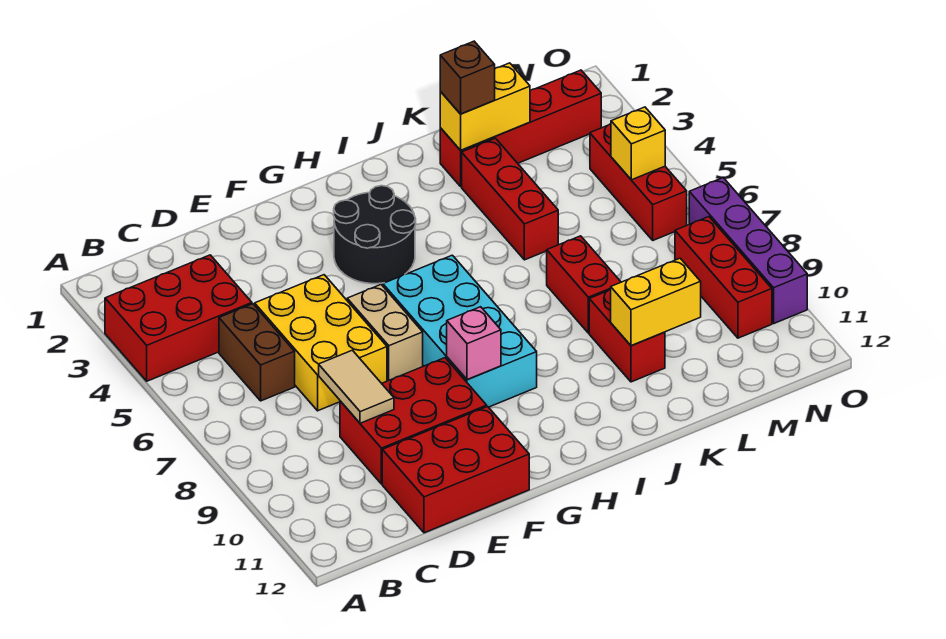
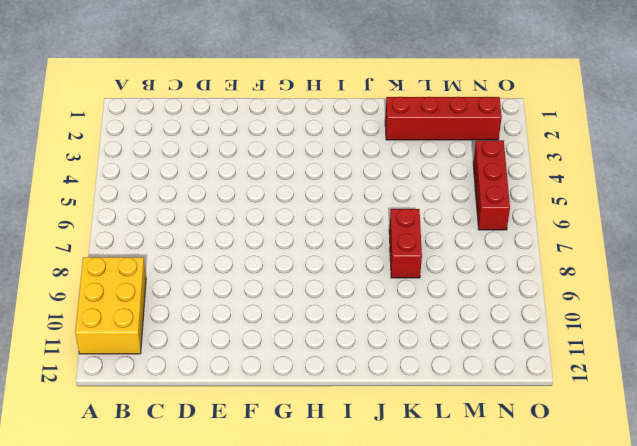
yellow brick A9:B11 level 1 -> yellow brick D5:E7 level 1
none -> red brick A3:C4 level 1
none -> brown brick C5:C6 level 1
none -> red brick D9:F10 level 1

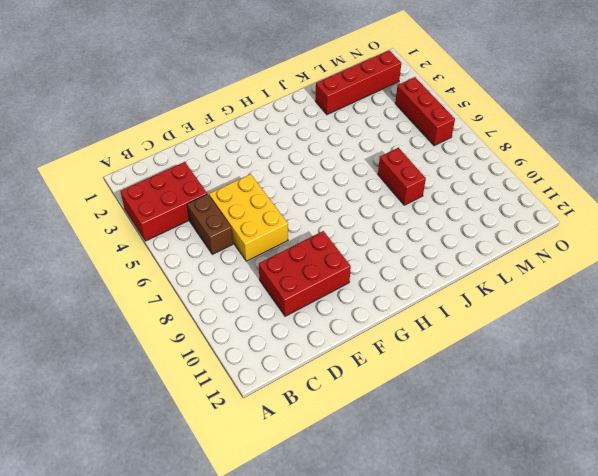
none -> red brick D11:F12 level 1
none -> tan brick F6:F7 level 1
none -> black round brick G3:H4 level 1

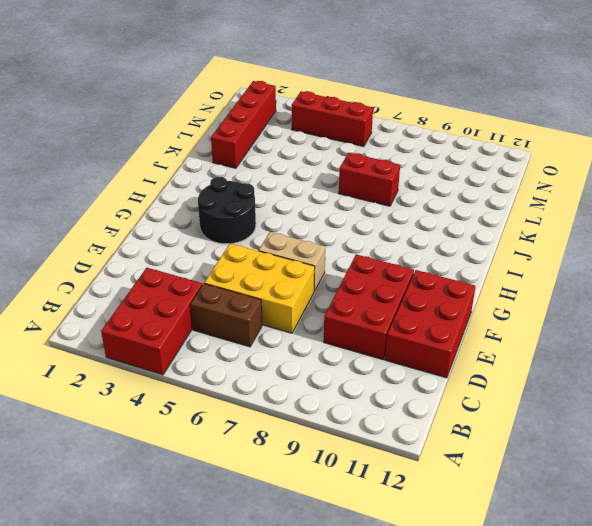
none -> cyan brick G6:H9 level 1
none -> red brick K3:K5 level 1
none -> red brick K9:K10 level 1

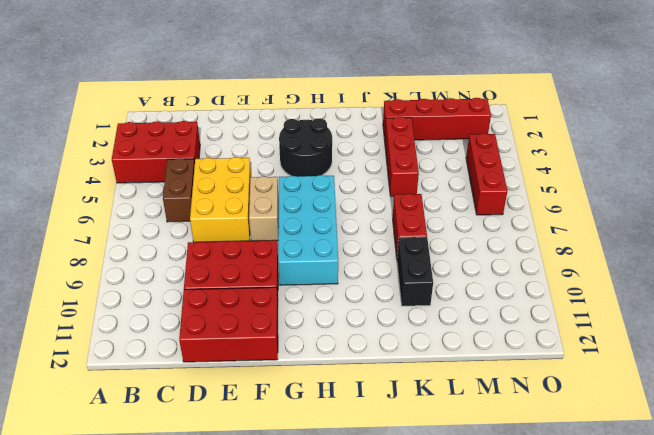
black brick K9:K10 level 1 -> red brick K9:K10 level 1
none -> red brick N8:N10 level 1
none -> purple brick O7:O10 level 1
none -> tan tile D8:D9 level 2

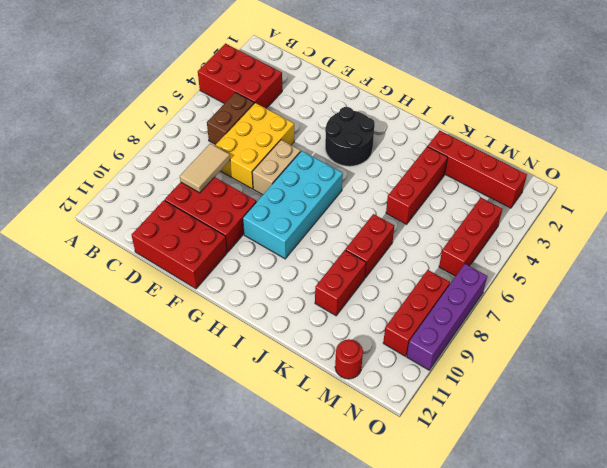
red round brick M12 level 1 -> none
none -> pink brick G9 level 2
none -> yellow brick K2:L2 level 2
none -> yellow brick K10:L10 level 2

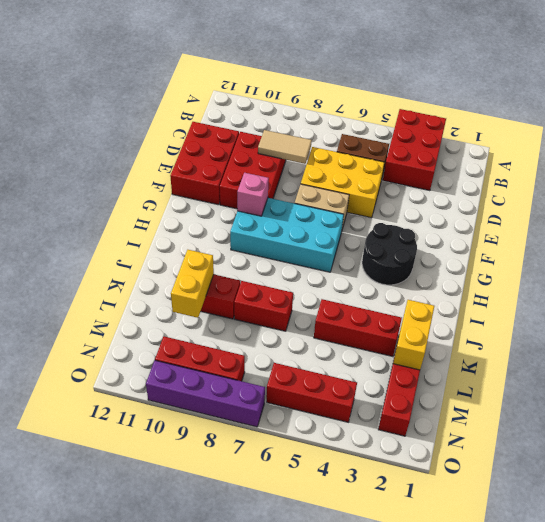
none -> yellow brick N5 level 2
none -> brown brick K2 level 3

